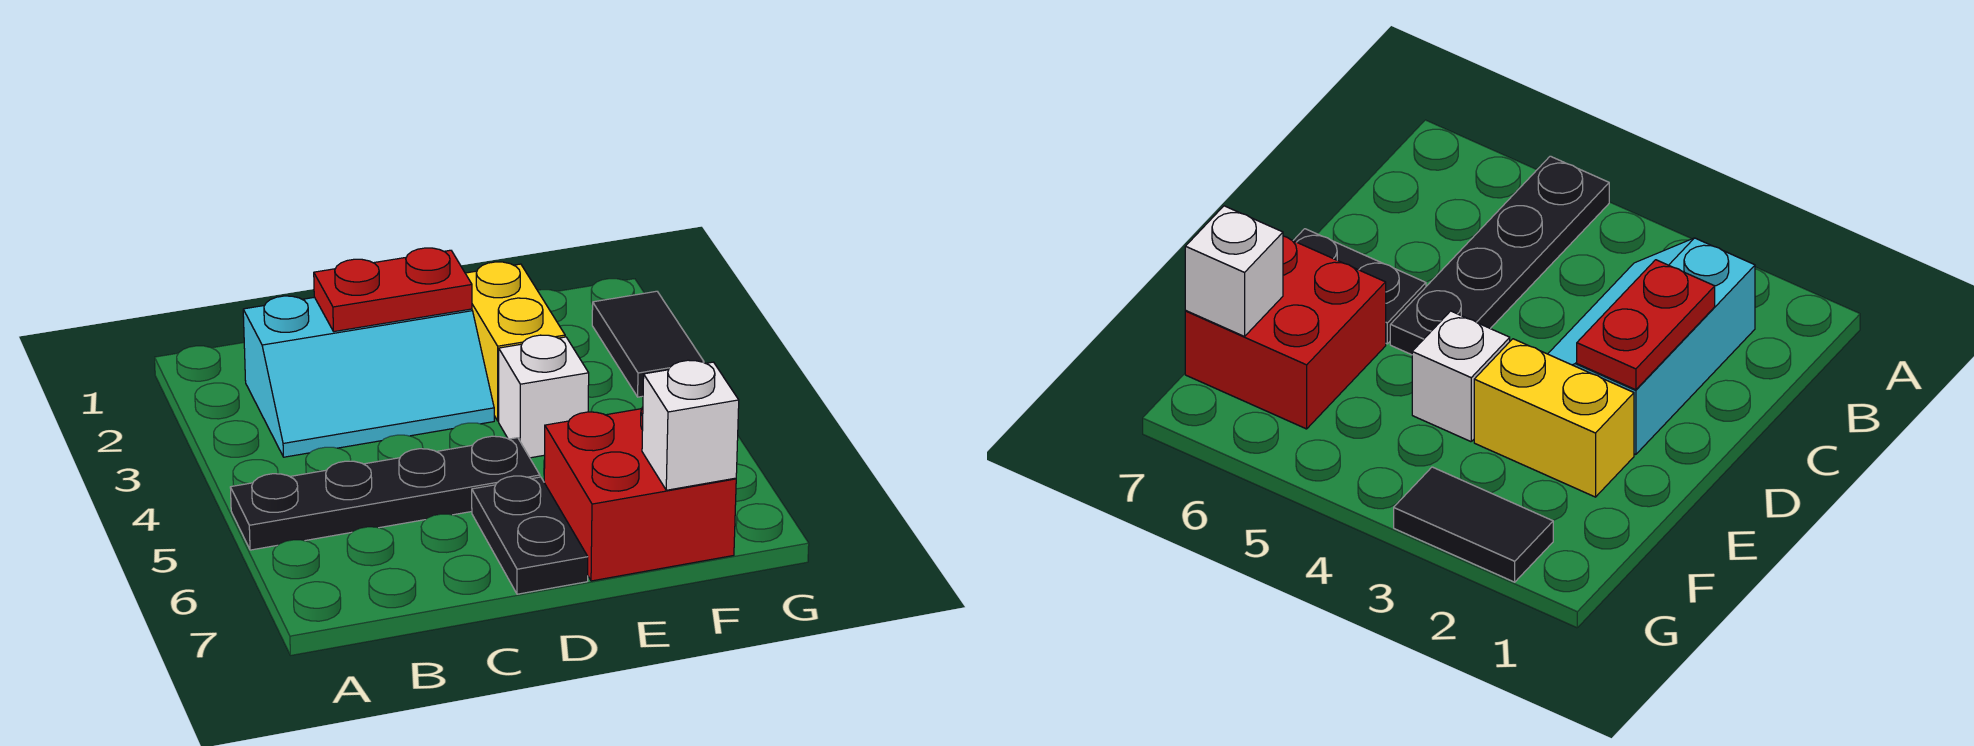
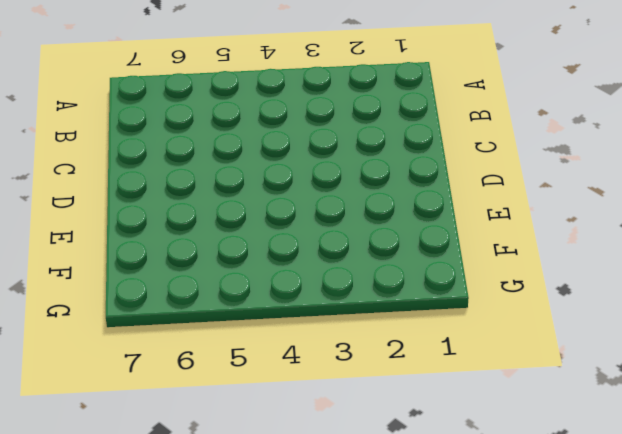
none -> black plate A5:D5 level 1
none -> cyan slope B2:D3 level 1 top 2

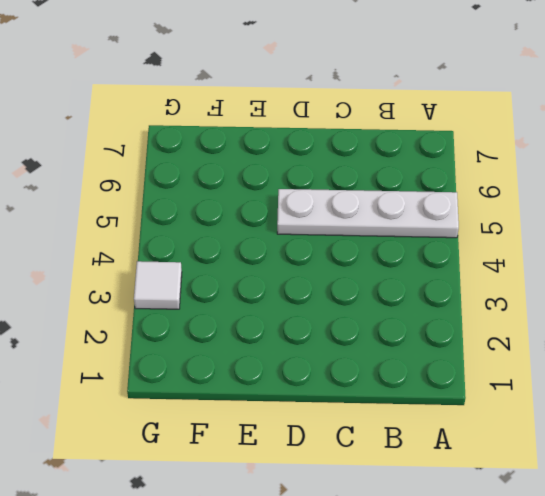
white plate A5:D5 level 1 -> black plate A5:D5 level 1
white tile G3 level 1 -> black tile G2:G3 level 1
none -> cyan slope B2:D3 level 1 top 2
none -> black plate D6:D7 level 1

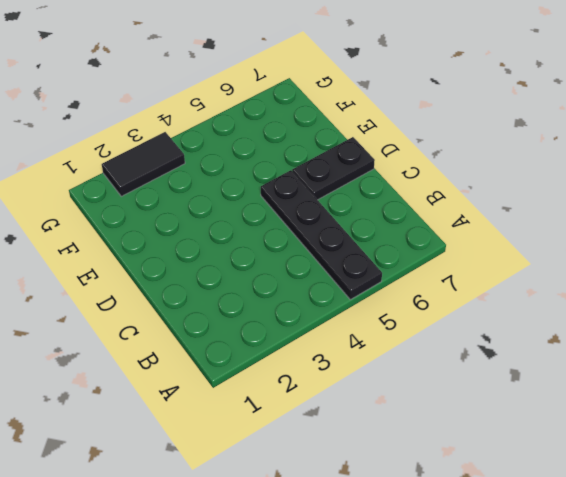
none -> cyan slope B2:D3 level 1 top 2
none -> yellow brick E2:E3 level 1

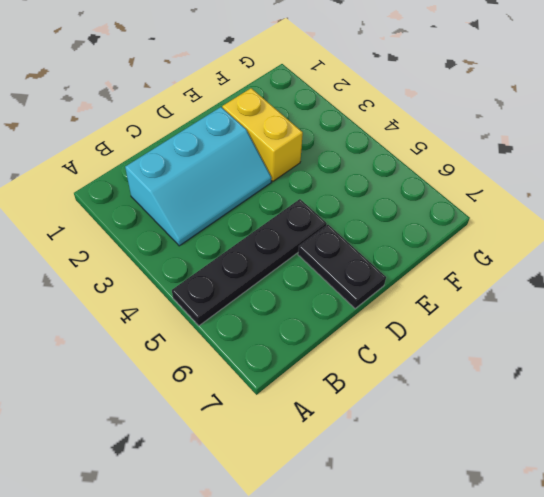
none -> white brick E4 level 1
none -> red brick E6:F7 level 1

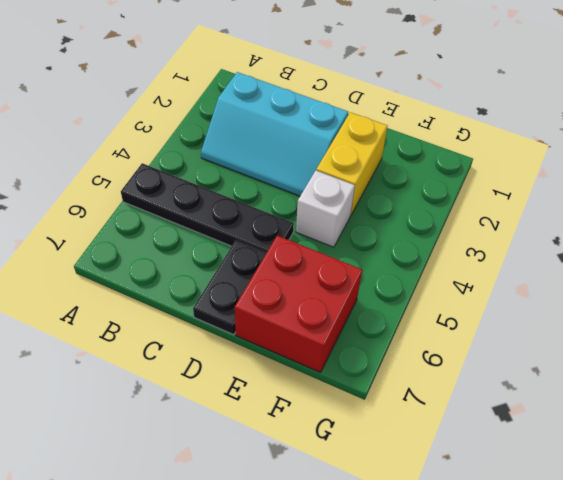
none -> black tile G2:G3 level 1
none -> red plate C2:D2 level 2

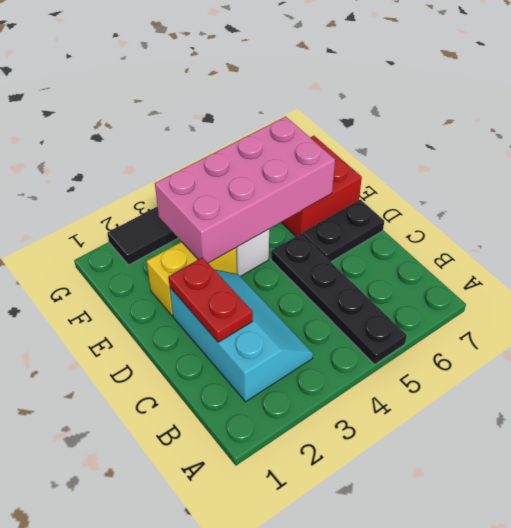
pink brick E3:F6 level 2 -> none
none -> white brick F7 level 2

